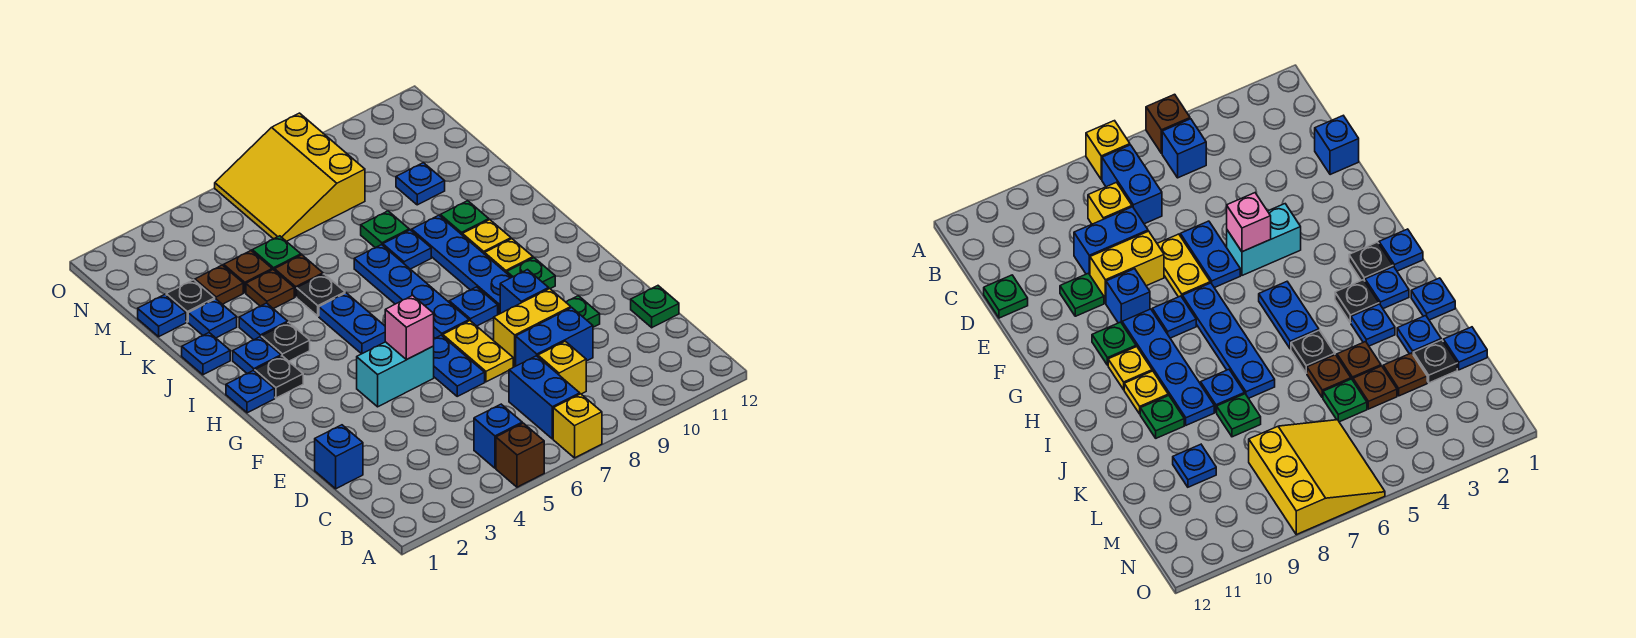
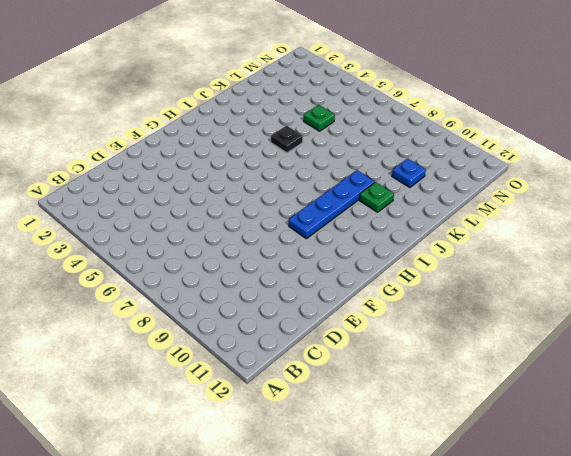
none -> brown brick A5 level 1
none -> yellow brick A7 level 1
none -> blue brick B5 level 1
none -> blue brick B7:C7 level 1

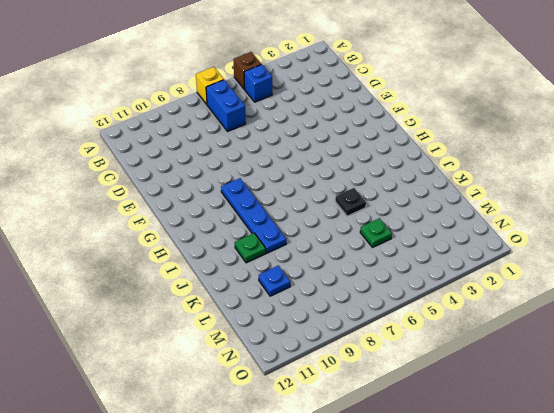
none -> yellow brick C8 level 1
none -> blue brick D1 level 1
none -> blue brick D8:D9 level 1
none -> green plate D12 level 1

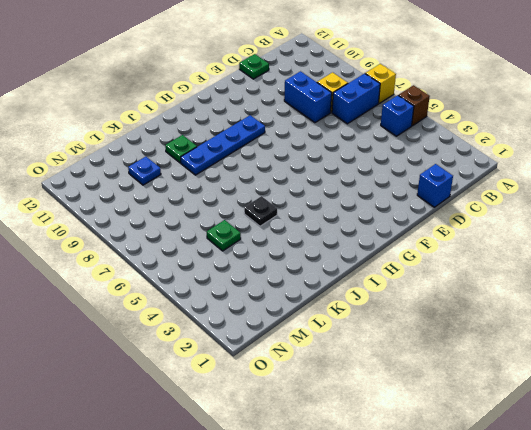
none -> blue plate E6:F6 level 1
none -> yellow plate E7:F7 level 1
none -> yellow brick E8:E9 level 1
none -> green plate E10 level 1

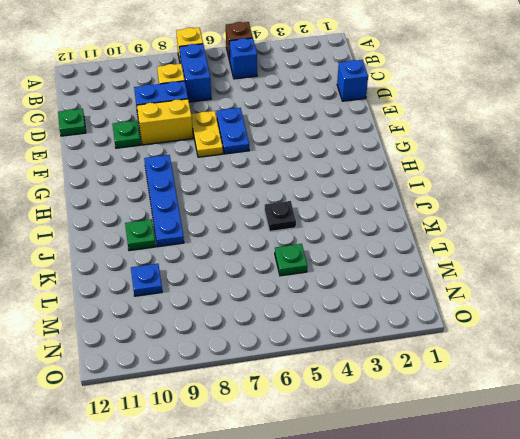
none -> cyan brick F4:F5 level 1
none -> blue brick F9 level 1
none -> blue plate G7:J7 level 1
none -> blue plate G8 level 1

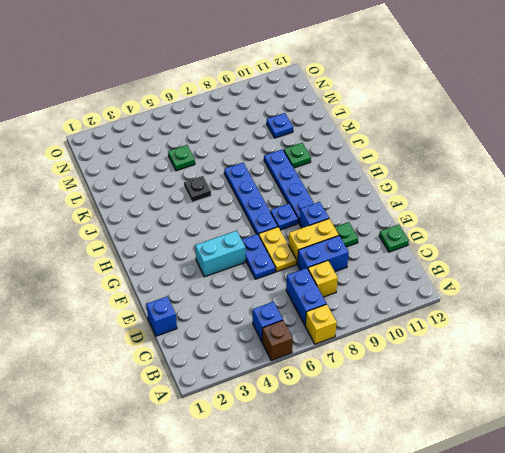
none -> green plate G10 level 1
none -> blue plate H1 level 1
none -> black plate H2 level 1
none -> blue plate H5:I5 level 1

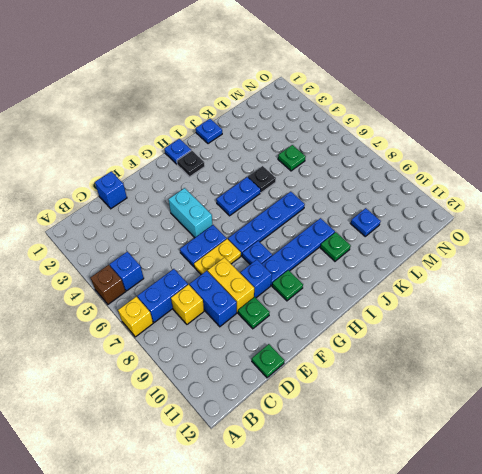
none -> yellow plate H10 level 1
none -> blue plate I2 level 1
none -> black plate I3 level 1
none -> yellow plate I10 level 1

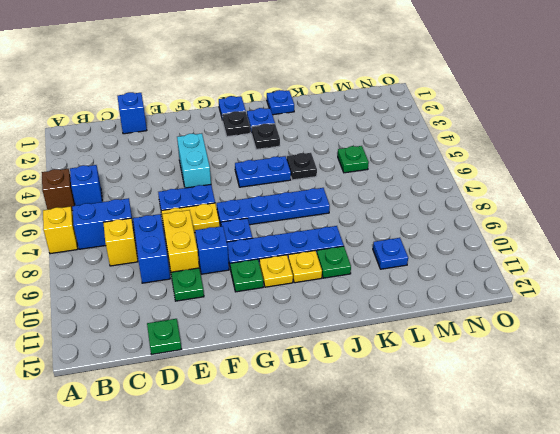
none -> blue plate J3 level 1
none -> blue plate J8 level 1
none -> blue plate K2 level 1
none -> brown plate K4 level 1

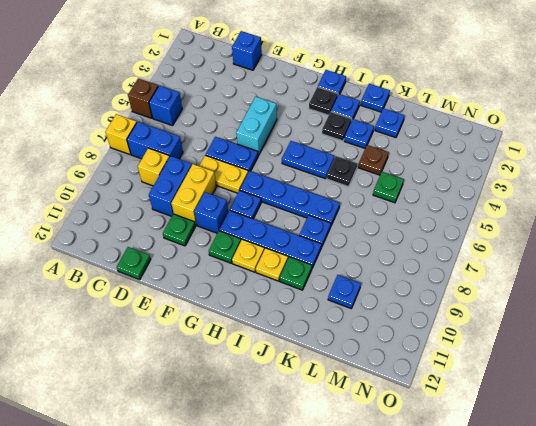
none -> brown plate K5 level 1
none -> green plate K8 level 1
none -> blue plate L1 level 1
none -> black plate L2 level 1

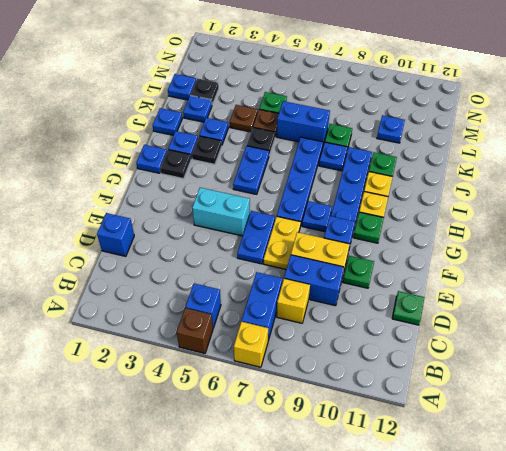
blue brick K6:K7 level 1 -> none
none -> brown plate L3 level 1
none -> brown plate L4 level 1
none -> yellow slope M6:O8 level 1 top 8
none -> pink brick F5 level 2

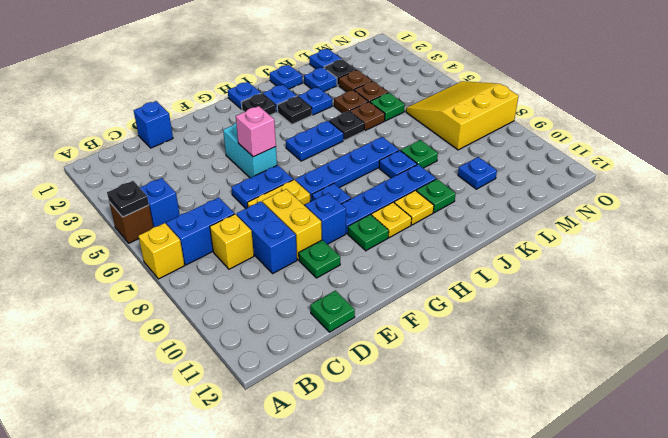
black plate A5 level 2 -> none

